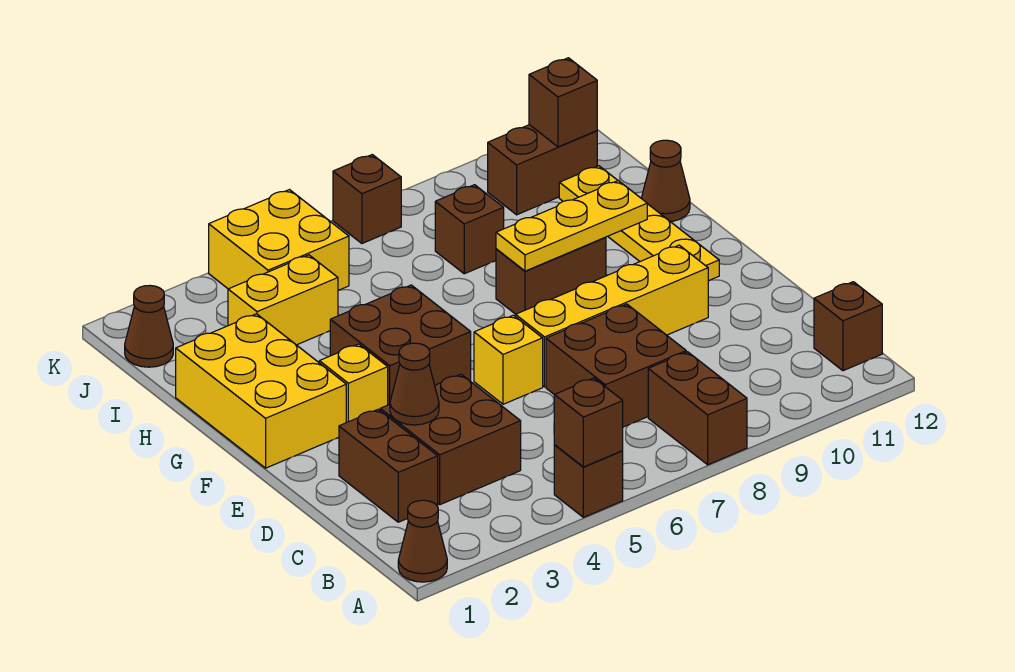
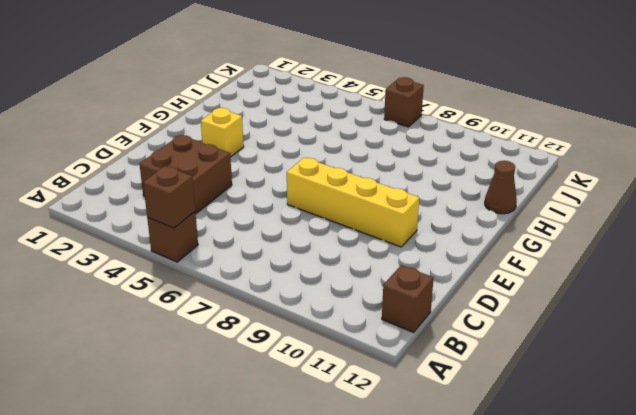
none -> brown cone A1 level 1
none -> brown brick A8:B8 level 1
none -> brown brick C2:D2 level 1

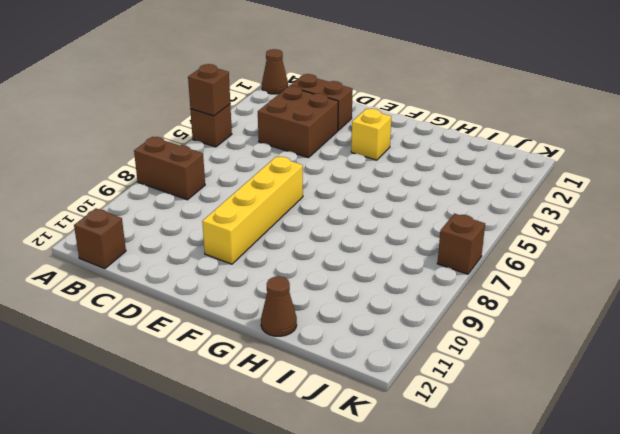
none -> brown brick C7:D8 level 1
none -> yellow brick E6 level 1
none -> yellow brick F1:H2 level 1

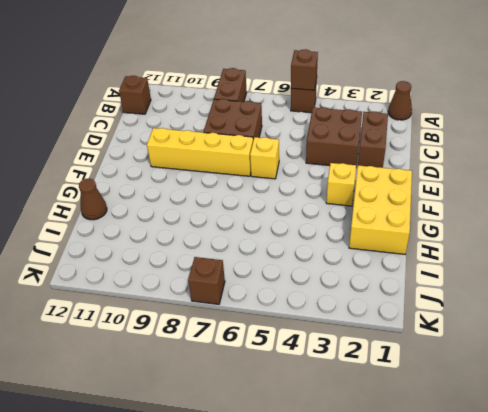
none -> brown brick F4:G5 level 1
none -> yellow plate F11:I11 level 1
none -> brown brick G8:G9 level 1

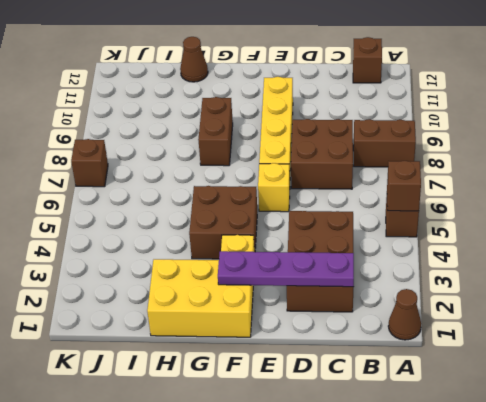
purple plate C2:F2 level 2 -> none
none -> yellow plate F11:I11 level 1
none -> yellow brick I3:I4 level 1
none -> brown brick I8 level 1

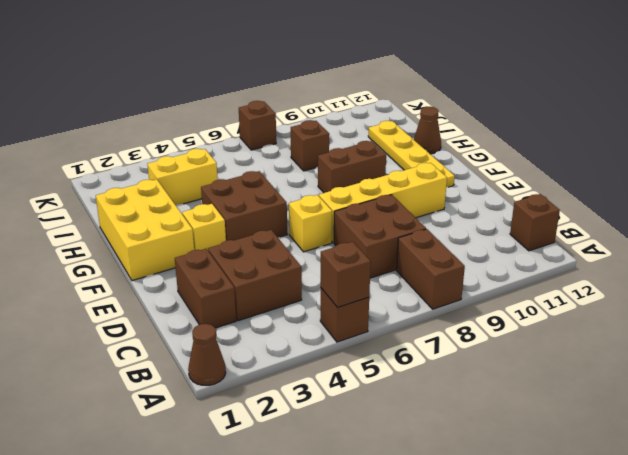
none -> brown cone J1 level 1
none -> yellow brick J4:K5 level 1
none -> brown brick J10:J11 level 1

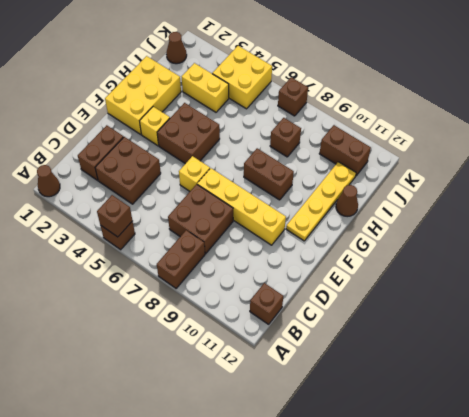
none -> brown cone D3 level 2
none -> yellow plate G8:G10 level 2
none -> brown brick J11 level 2

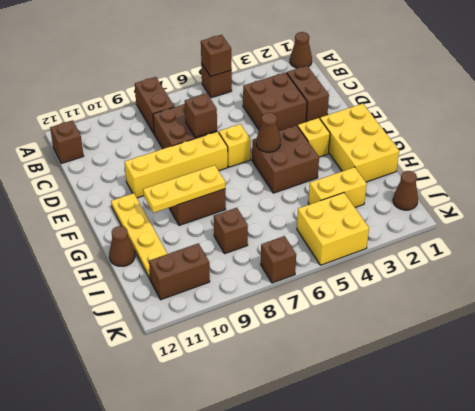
brown brick D7 level 2 -> brown brick J11 level 2
brown cone F5 level 2 -> brown cone D3 level 2

